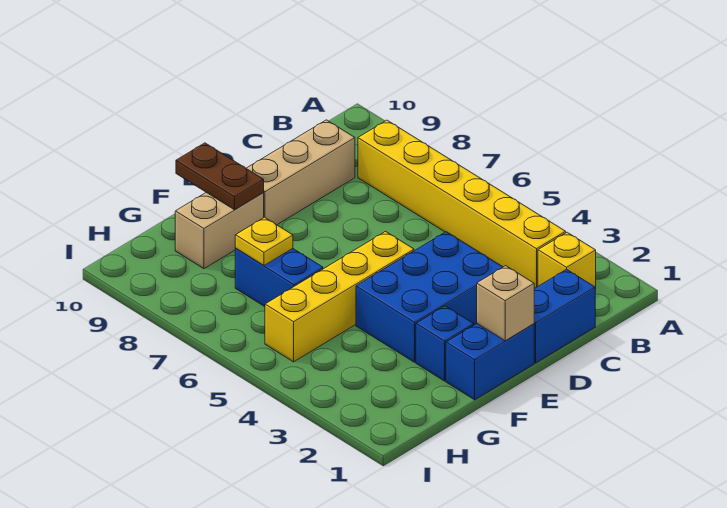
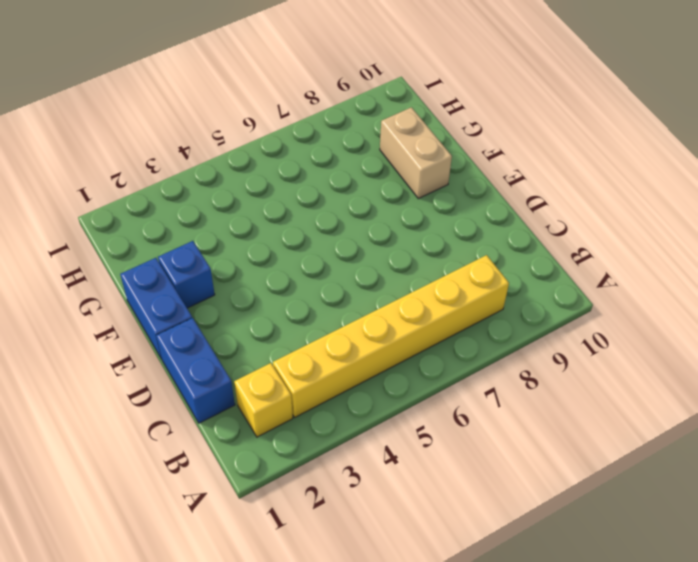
none -> tan brick C9:E9 level 1
none -> blue brick D3:F4 level 1
none -> yellow brick E5:H5 level 1

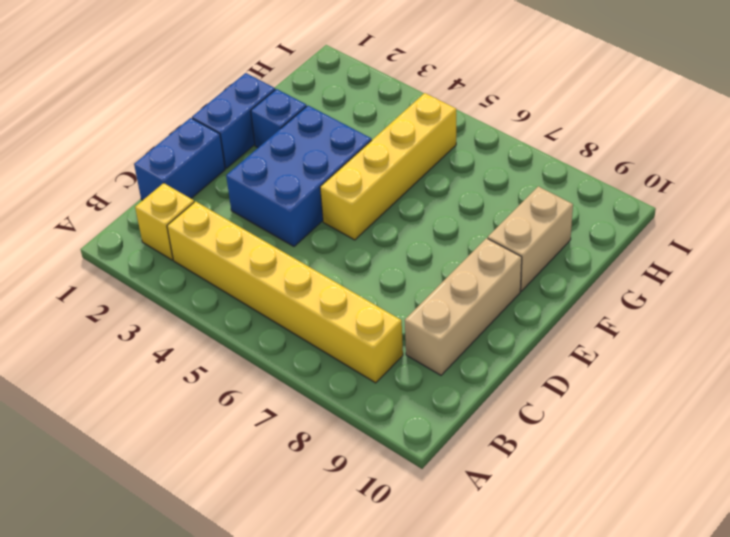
none -> blue brick G6:G7 level 1
none -> tan brick E1 level 2
none -> brown plate F9:F10 level 2

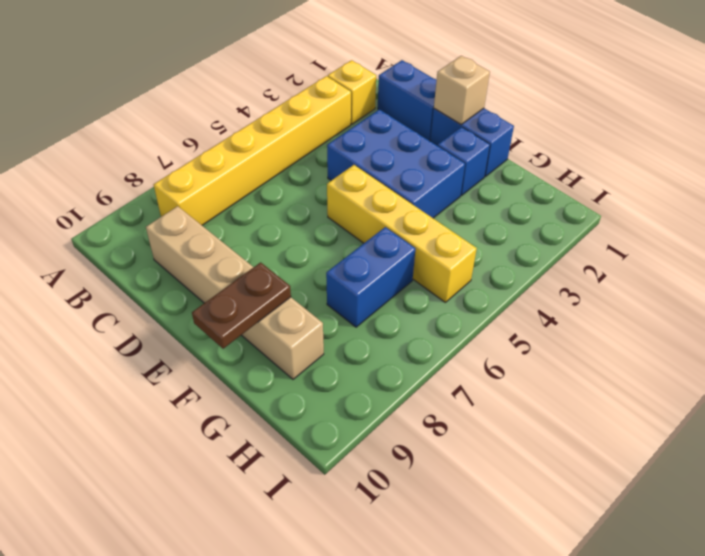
none -> yellow plate G7 level 2

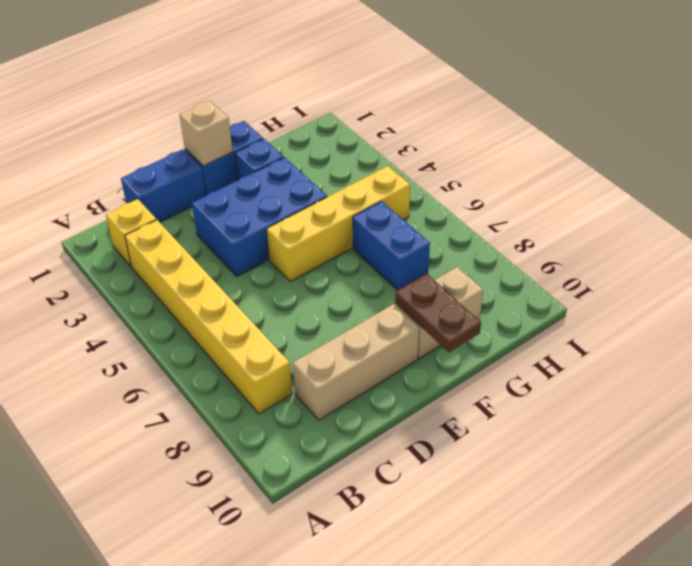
none -> yellow plate G7 level 2

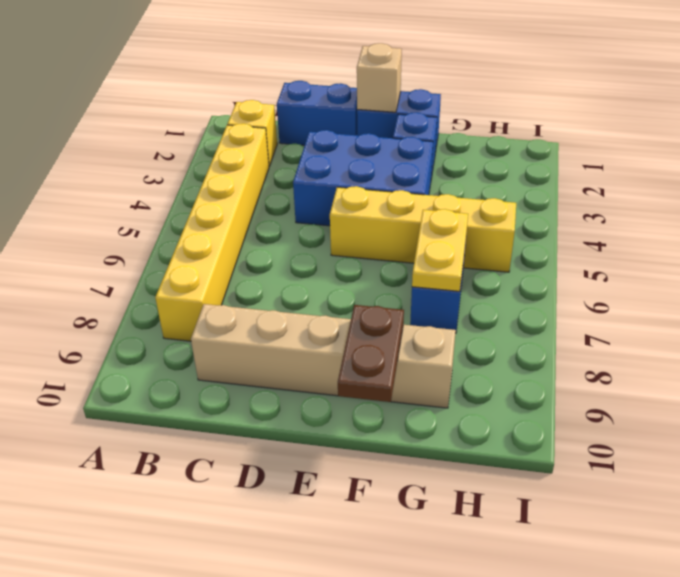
yellow plate G6:G7 level 2 -> yellow plate G7 level 2

